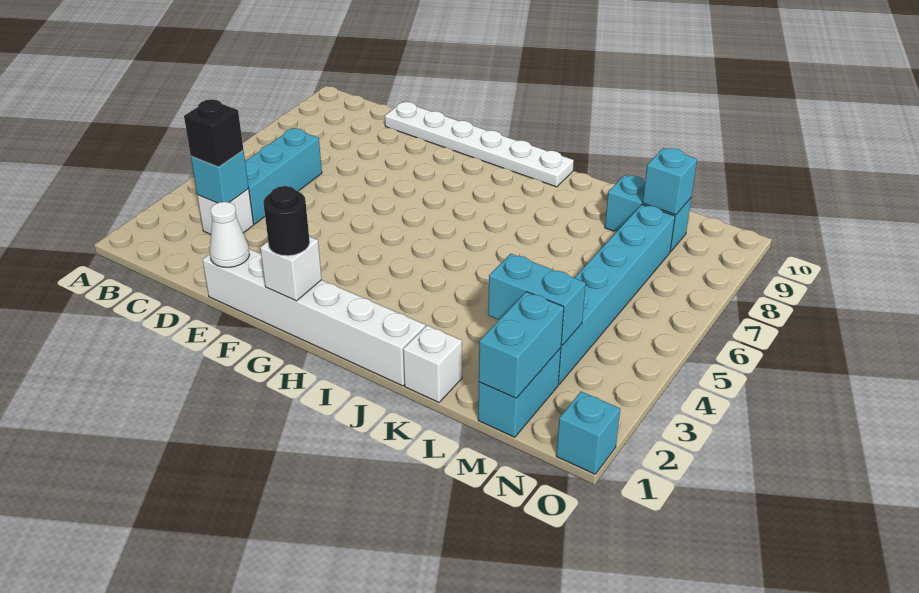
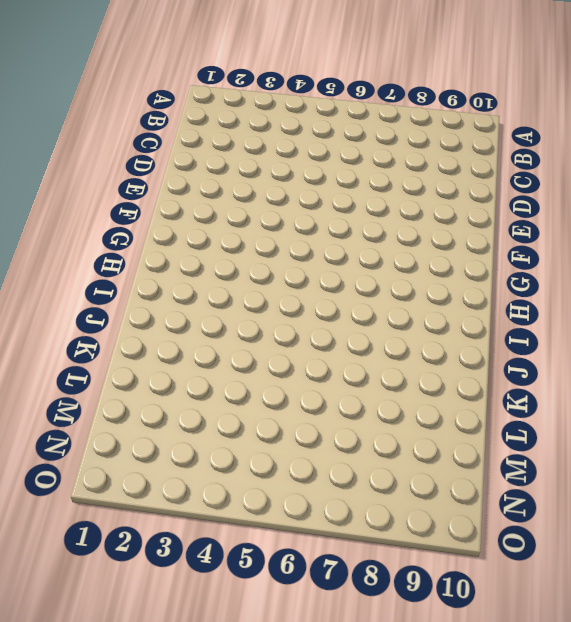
none -> white brick C3 level 1
none -> cyan brick C4:C6 level 1
none -> white plate D10:I10 level 1

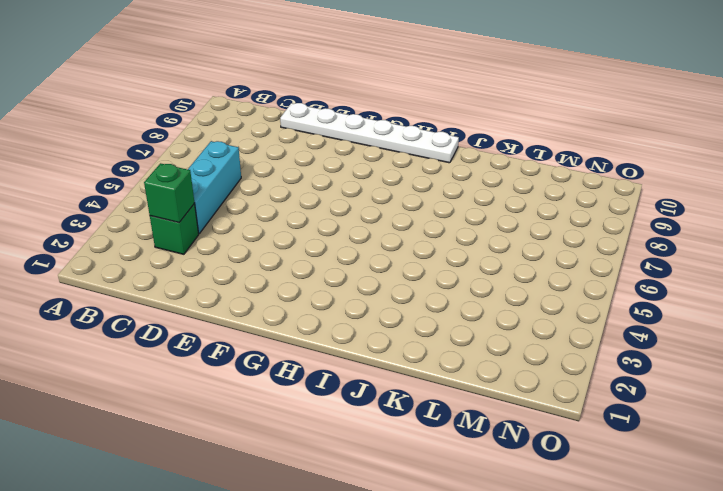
green brick C3 level 1 -> white brick C3 level 1
green brick C3 level 2 -> cyan brick C3 level 2
none -> white brick E1:J1 level 1
none -> white brick K1 level 1
none -> cyan brick L9:M9 level 1

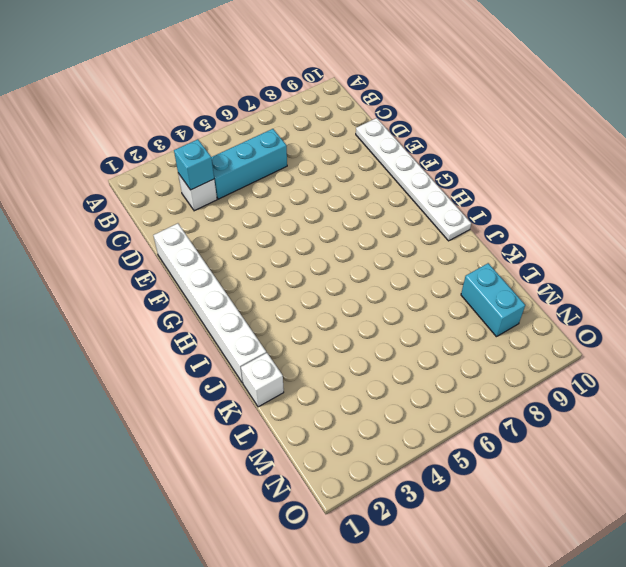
none -> cyan brick M1:M2 level 1
none -> cyan brick M3:M8 level 1
none -> cyan brick O1 level 1

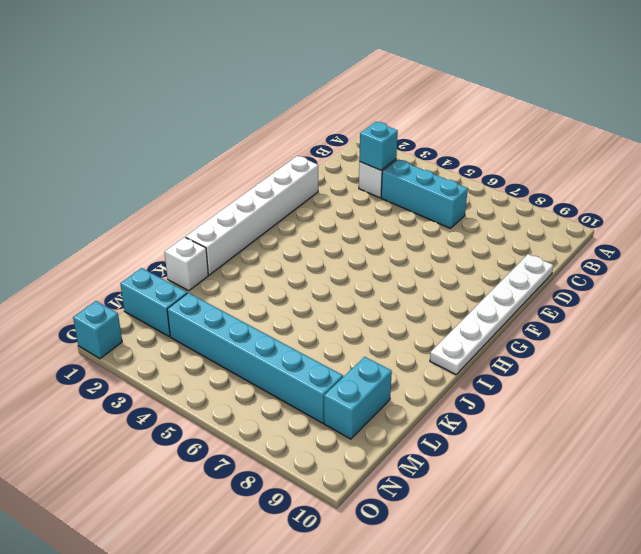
none -> white cone E1 level 2
none -> white brick G1 level 2
none -> cyan brick L3:M3 level 2

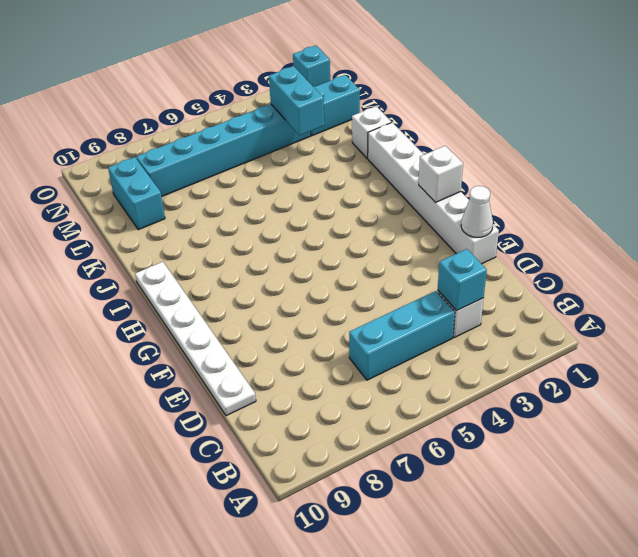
none -> cyan brick M1:M2 level 2
none -> cyan brick M9 level 2
none -> black brick C3 level 3

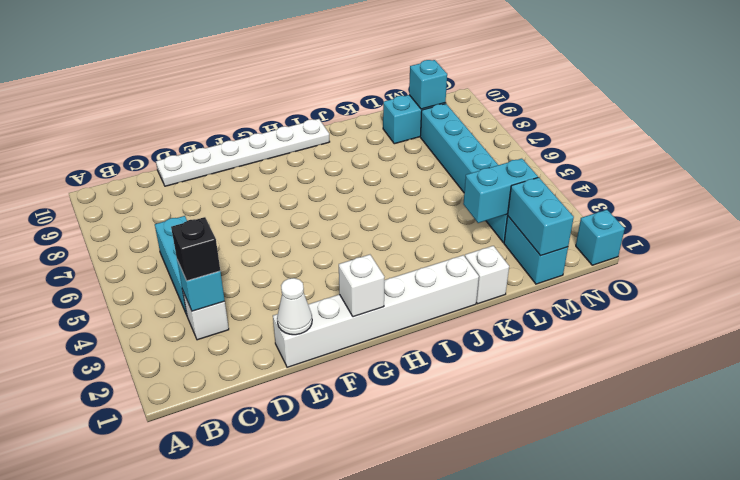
none -> black round brick G1 level 3

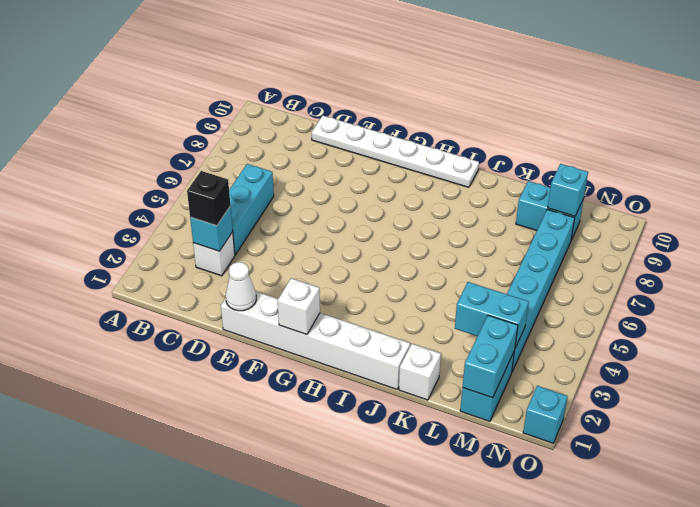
none -> black round brick G1 level 3

